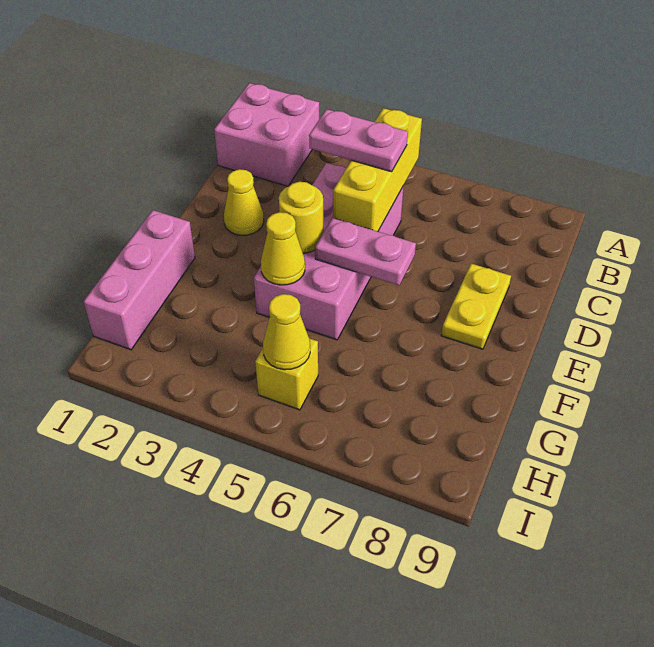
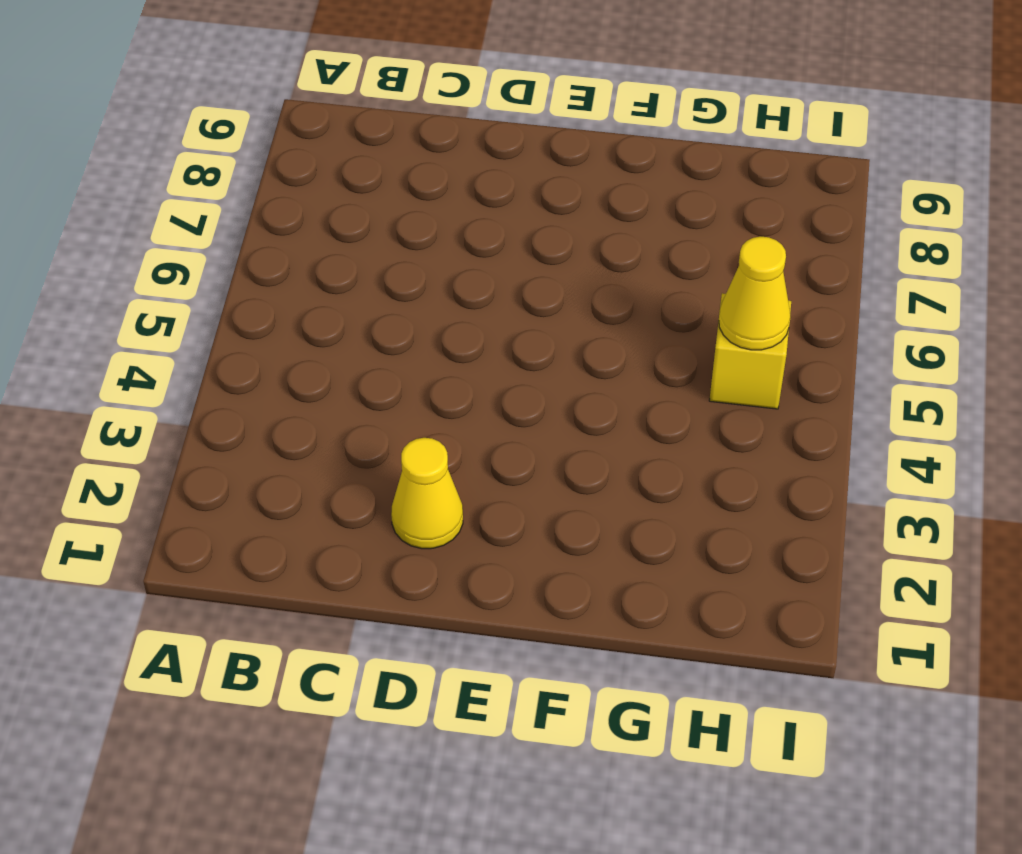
none -> pink brick A1:B2 level 1
none -> pink brick C4:F5 level 1
none -> yellow plate D8:E8 level 1

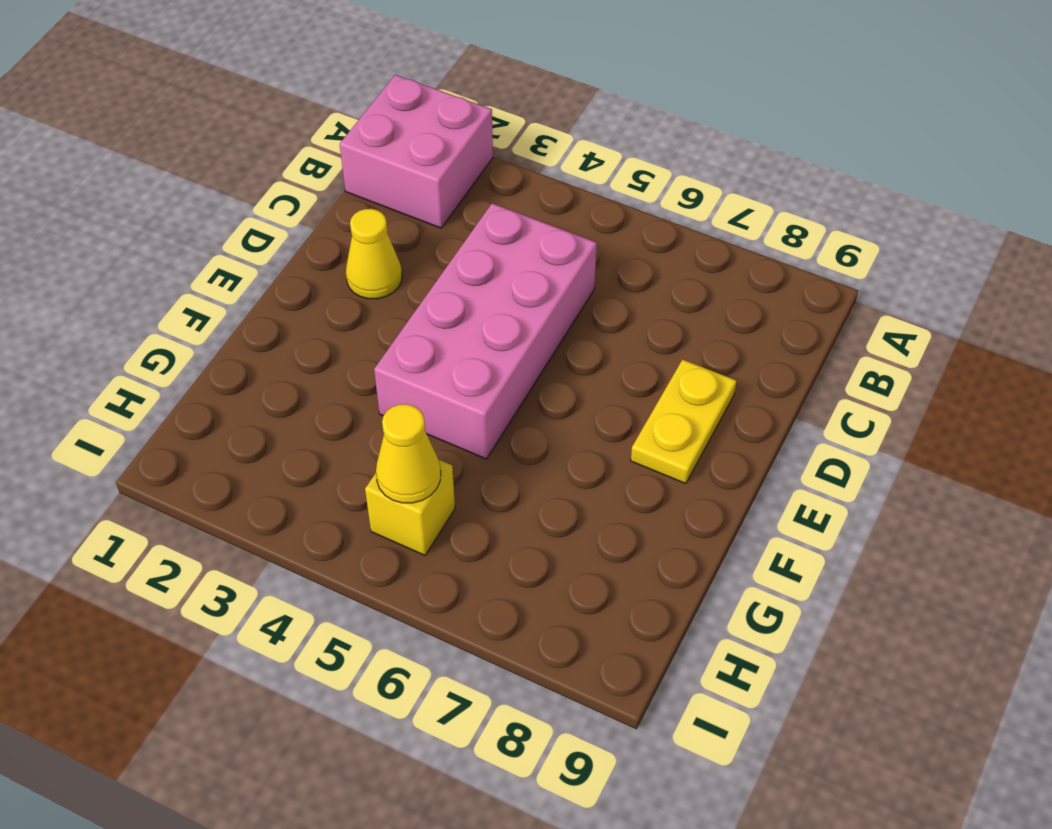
none -> pink brick F1:H1 level 1
none -> yellow brick B5:D5 level 2
none -> yellow round brick E4 level 2

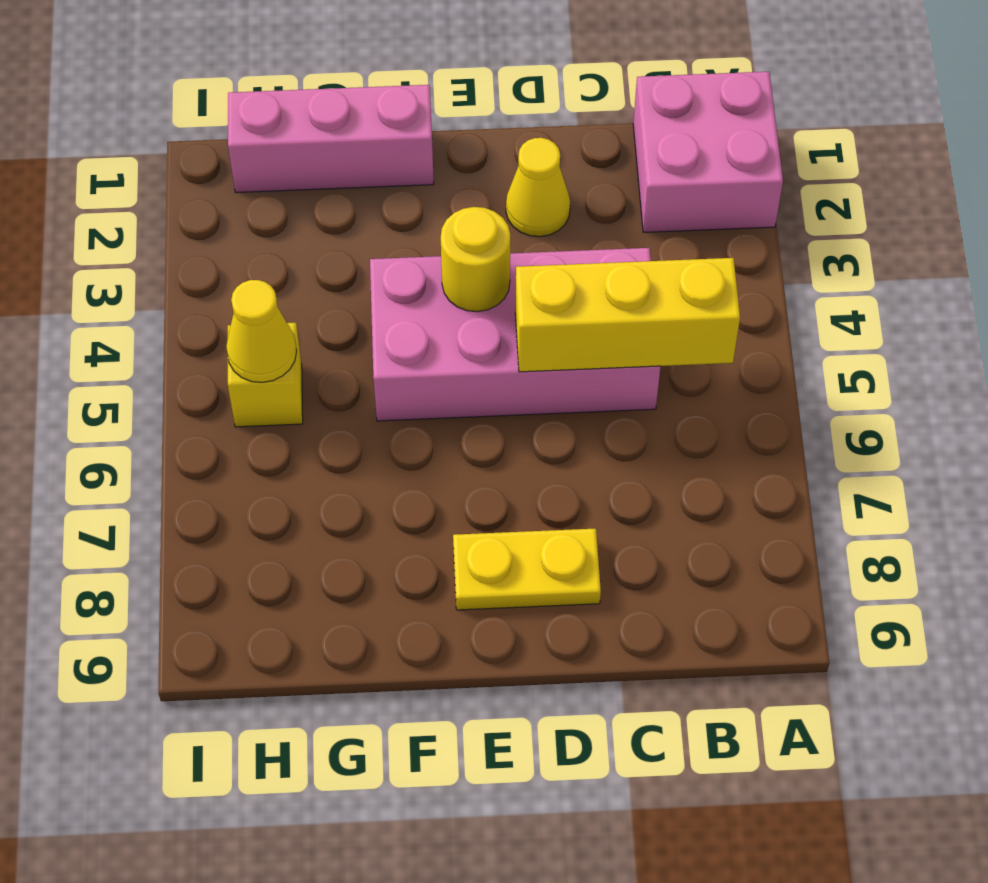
none -> pink plate E5:E6 level 2
none -> yellow cone F4 level 2
none -> pink plate C4:C5 level 3

